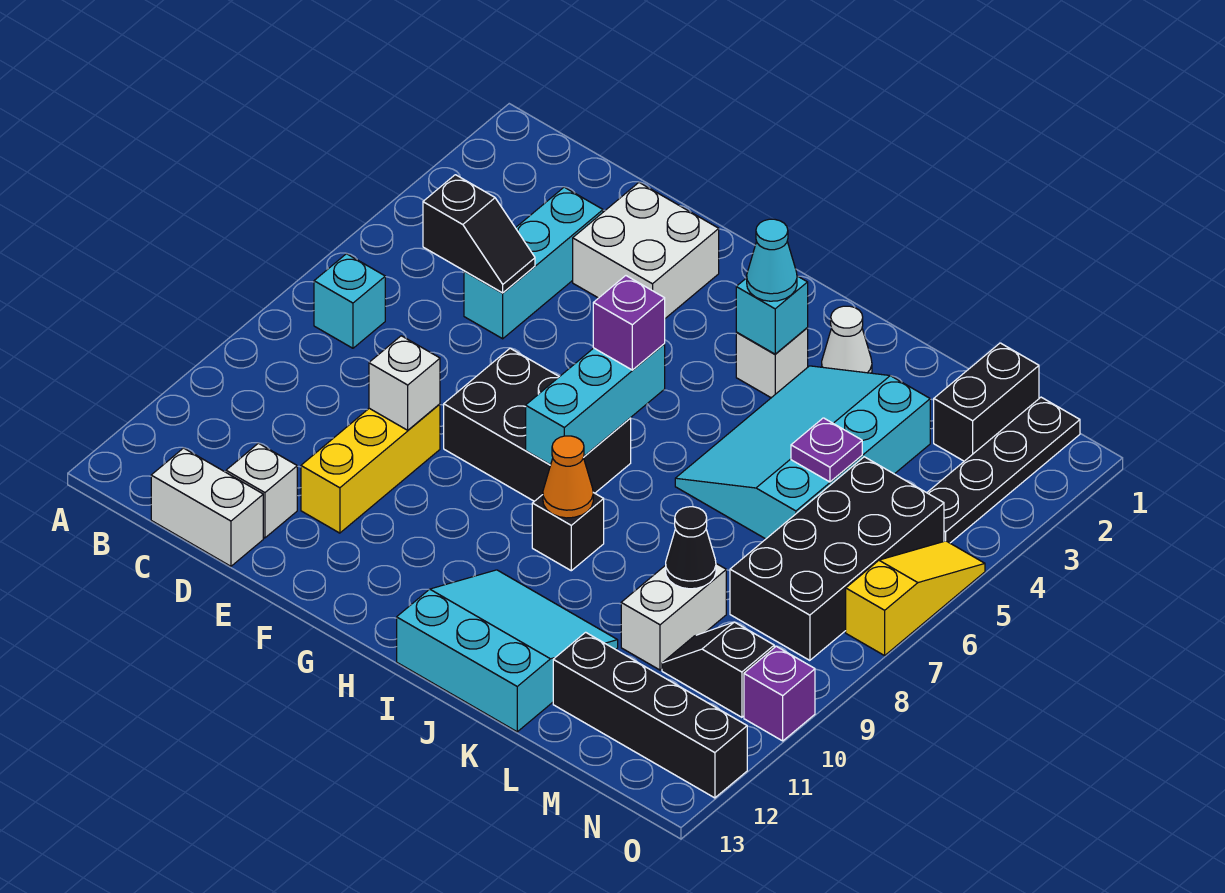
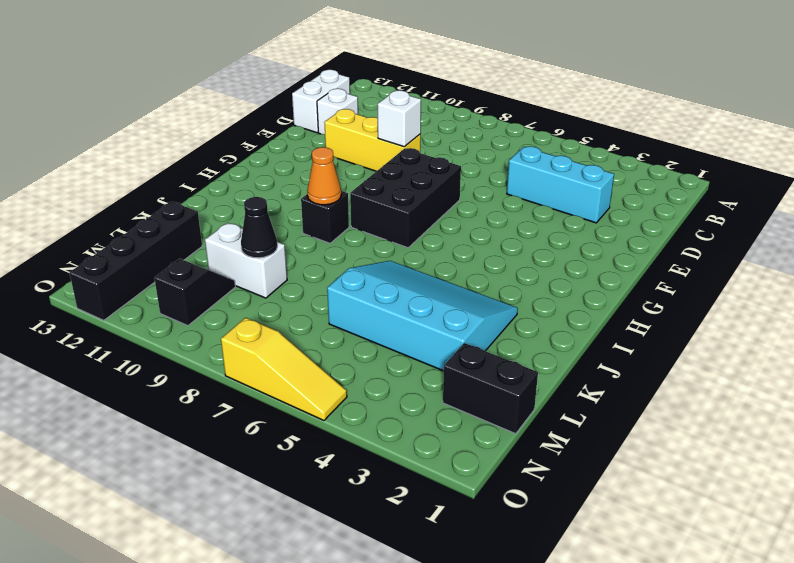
none -> cyan brick B7 level 1
none -> white brick E2:F3 level 1
none -> white brick I3 level 1

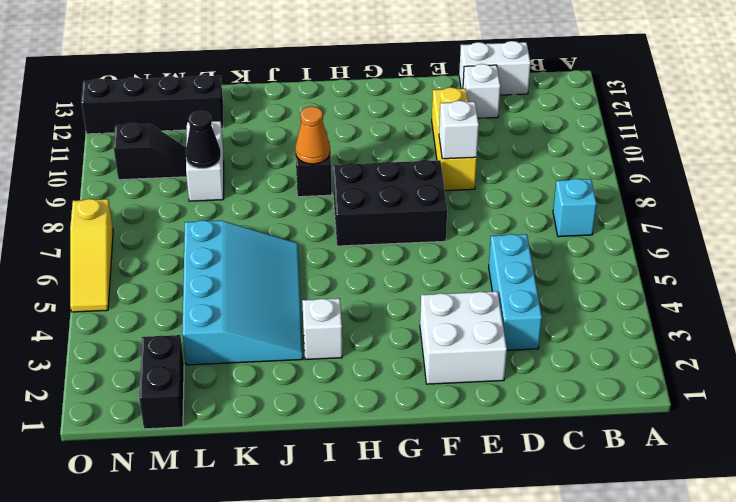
none -> cyan slope I11:K13 level 1 top 13
none -> white cone J2 level 1
none -> black brick M5:N8 level 1

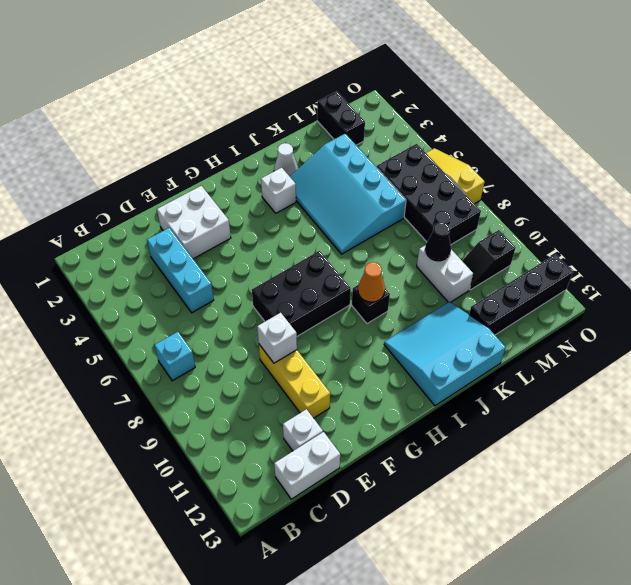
none -> black plate N1:N4 level 1
none -> purple brick O10 level 1
none -> black slope C5:D5 level 2 top C

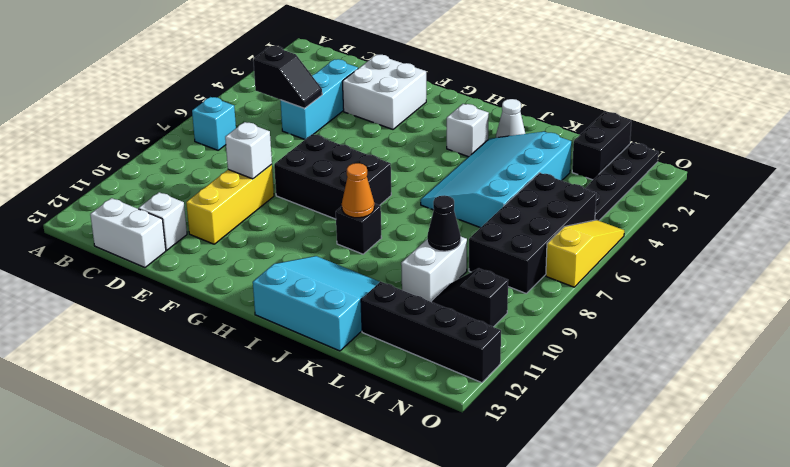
none -> purple brick O10 level 1
none -> cyan brick H6:H8 level 2
none -> cyan brick I3 level 2

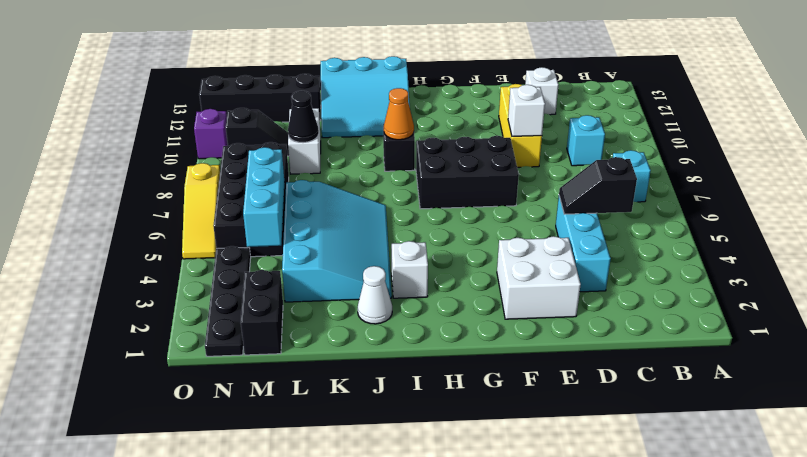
cyan brick C9 level 1 -> cyan brick I3 level 2
cyan brick M4:M6 level 2 -> cyan brick H6:H8 level 2
none -> white brick C13:D13 level 1
none -> purple plate L5 level 2
none -> purple brick H6 level 3

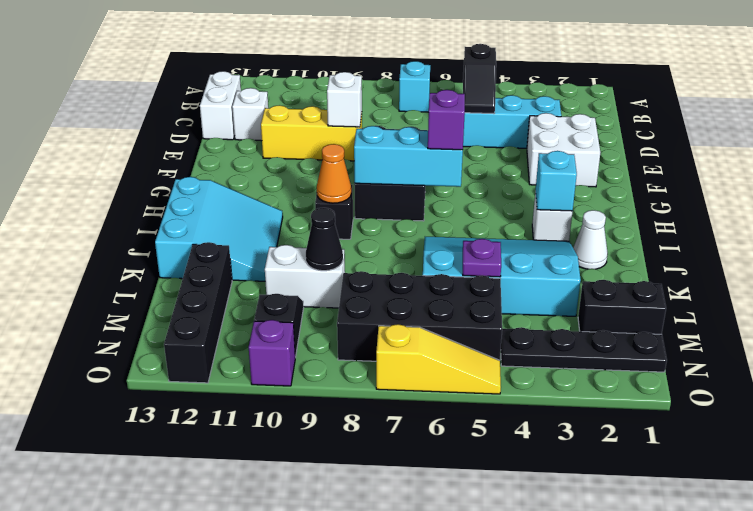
none -> cyan cone I3 level 3

